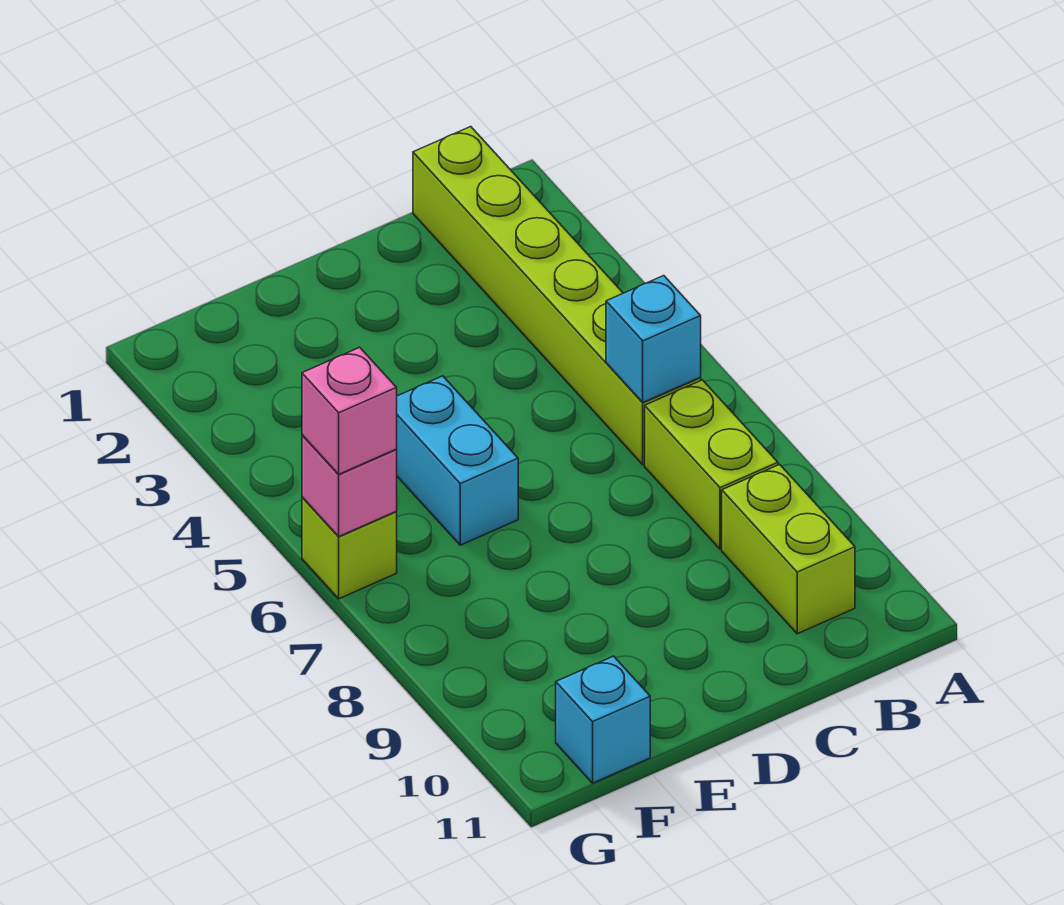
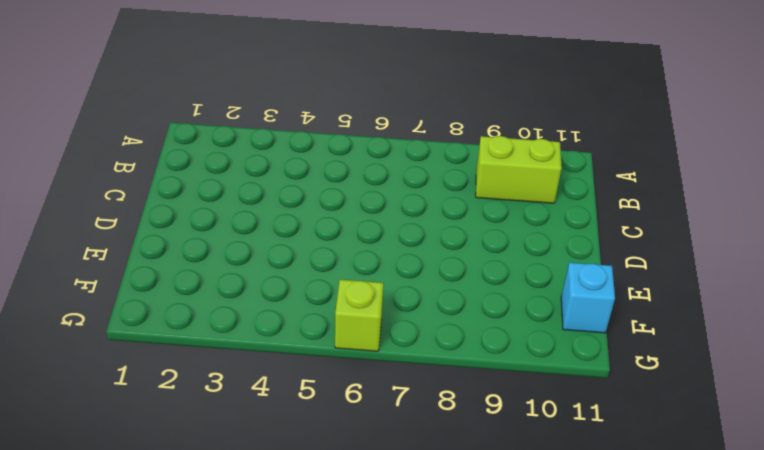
none -> lime brick B1:B6 level 1
none -> lime brick B7:B8 level 1

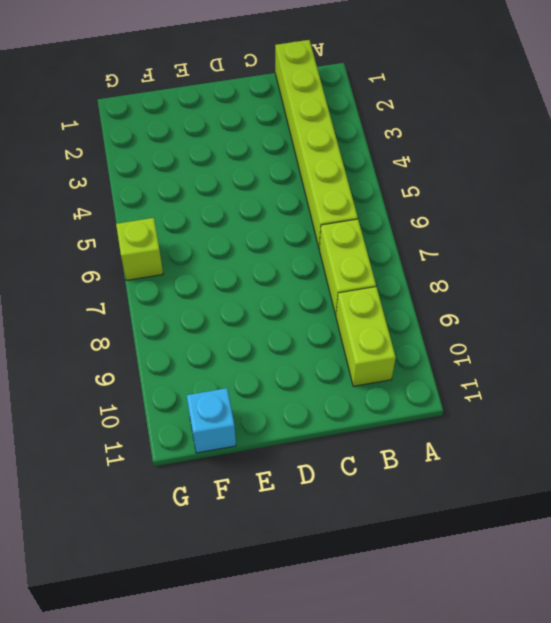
none -> cyan brick E5:E6 level 1
none -> cyan brick B6 level 2

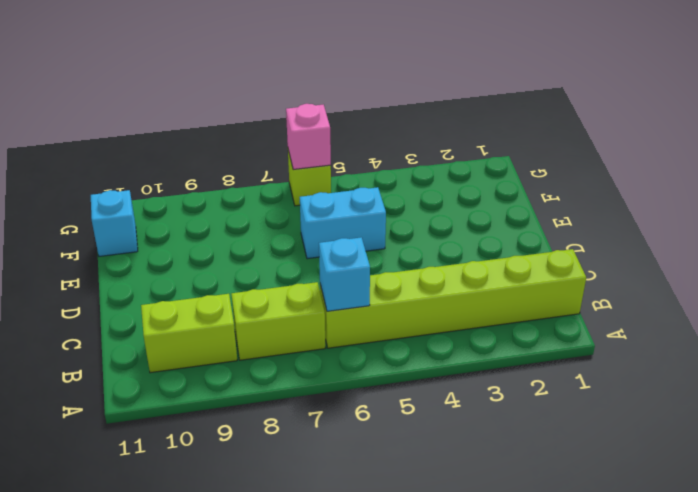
none -> pink brick G6 level 3

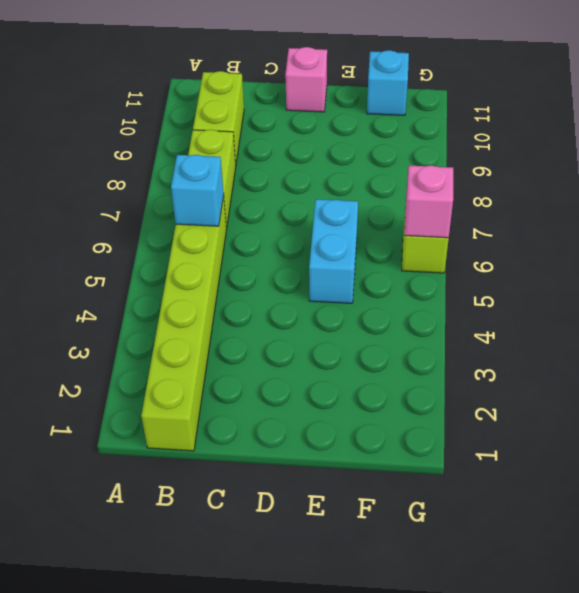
pink brick D11 level 1 -> pink brick G6 level 3

